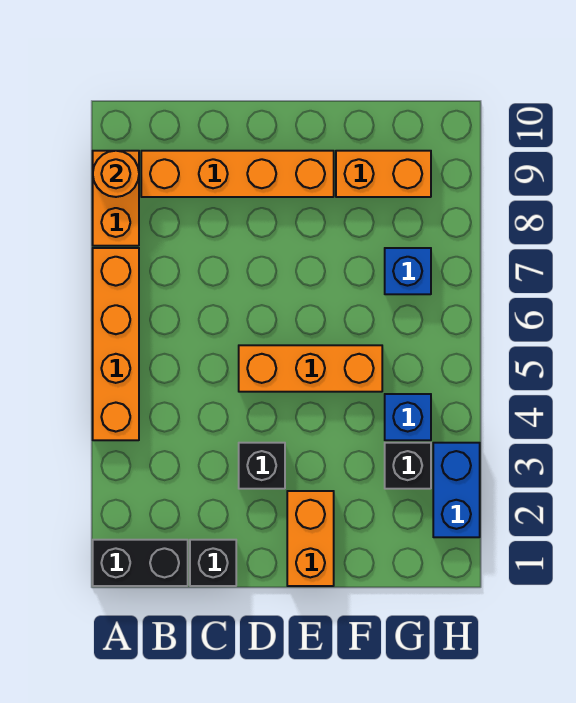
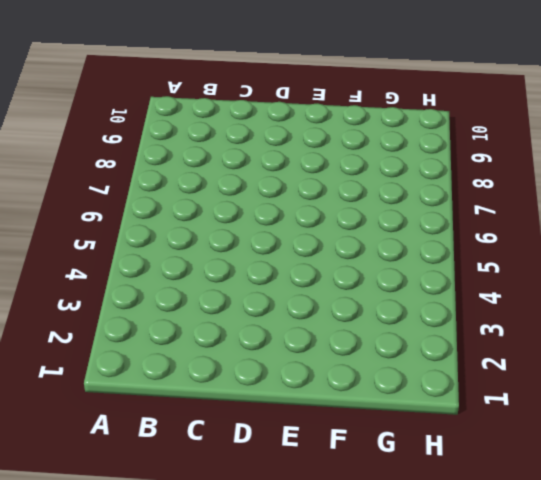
none -> black brick A1:B1 level 1
none -> orange brick A4:A7 level 1
none -> orange brick A8:A9 level 1

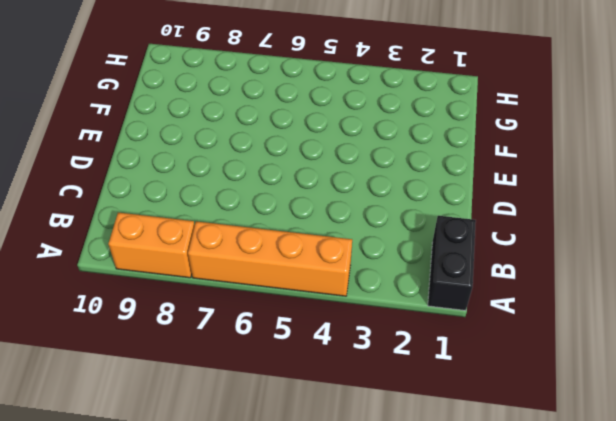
none -> orange brick B9:E9 level 1
none -> black brick C1 level 1
none -> black brick D3 level 1

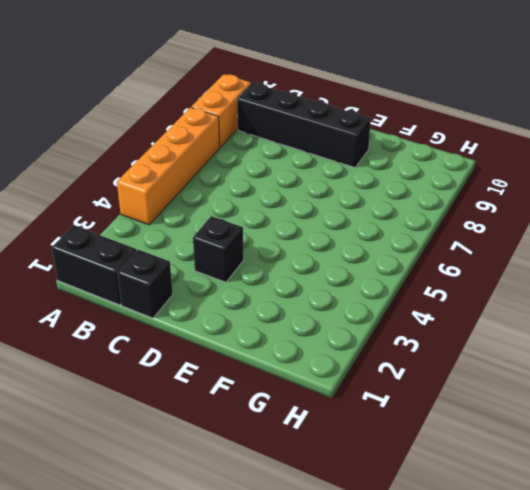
black brick B9:E9 level 1 -> orange brick B9:E9 level 1
none -> orange brick D5:F5 level 1
none -> orange brick E1:E2 level 1
none -> orange brick F9:G9 level 1

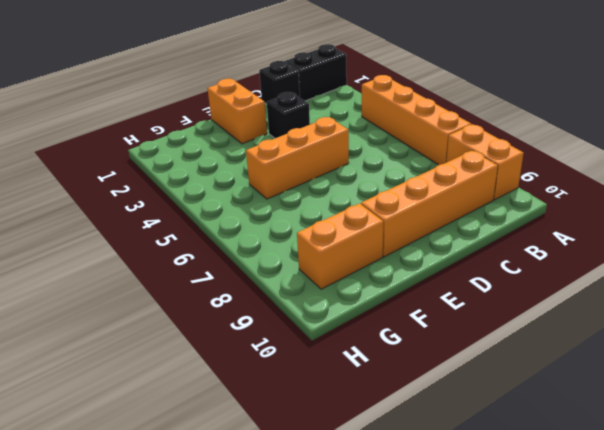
none -> black brick G3 level 1
none -> blue brick G4 level 1
none -> blue brick G7 level 1

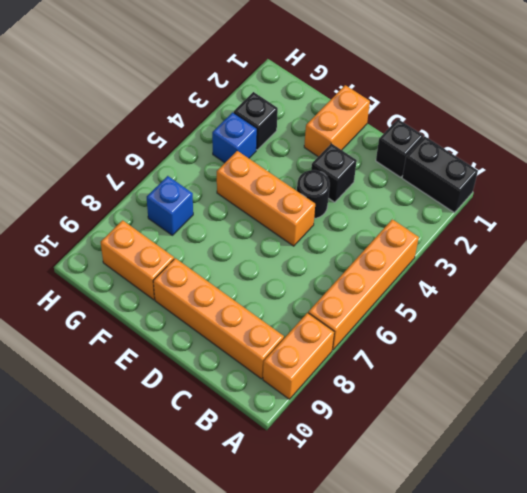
black round brick D4 level 1 -> none
none -> blue brick H2:H3 level 1
none -> orange round brick A9 level 2

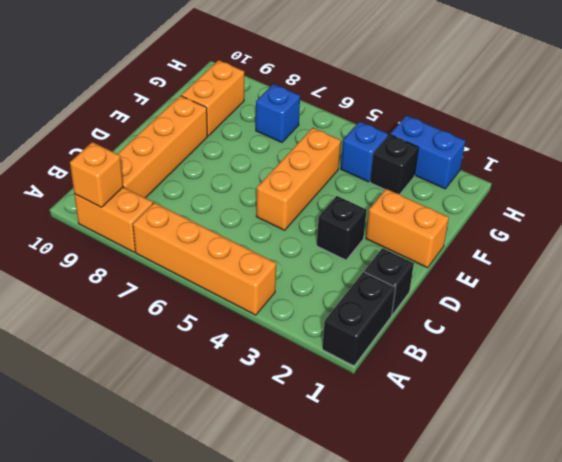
orange brick A9 level 2 -> orange round brick A9 level 2

